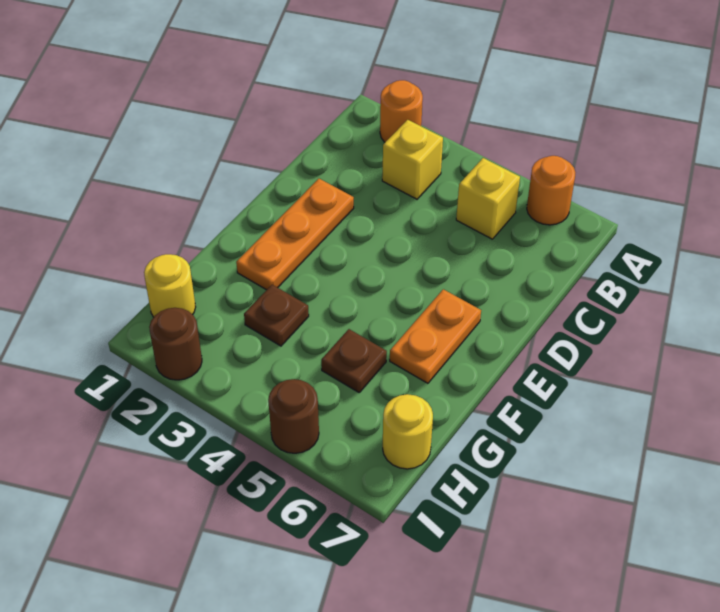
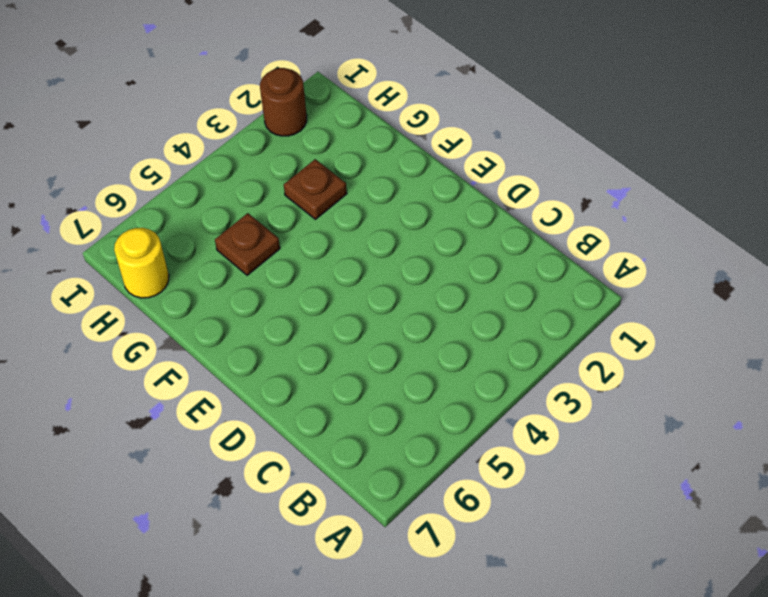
none -> orange round brick A2 level 1
none -> orange round brick A6 level 1
none -> yellow brick B3 level 1

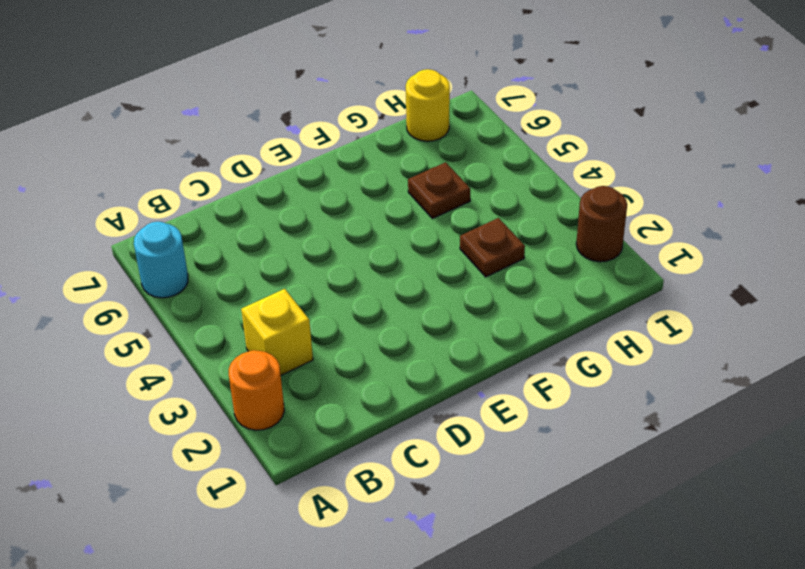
cyan round brick A6 level 1 -> orange round brick A6 level 1
none -> yellow brick B5 level 1
none -> orange plate D2:F2 level 1
none -> orange plate E6:F6 level 1

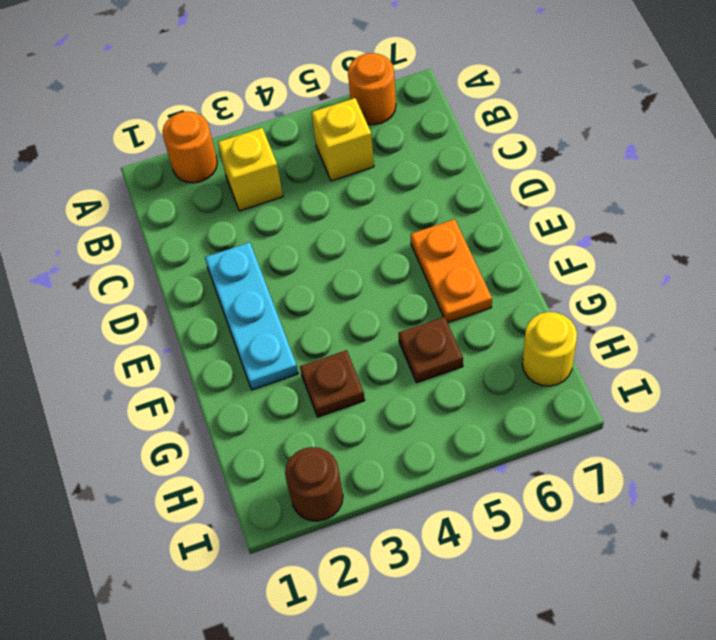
cyan plate D2:F2 level 1 -> orange plate D2:F2 level 1
none -> yellow round brick H1 level 1
none -> brown round brick I5 level 1

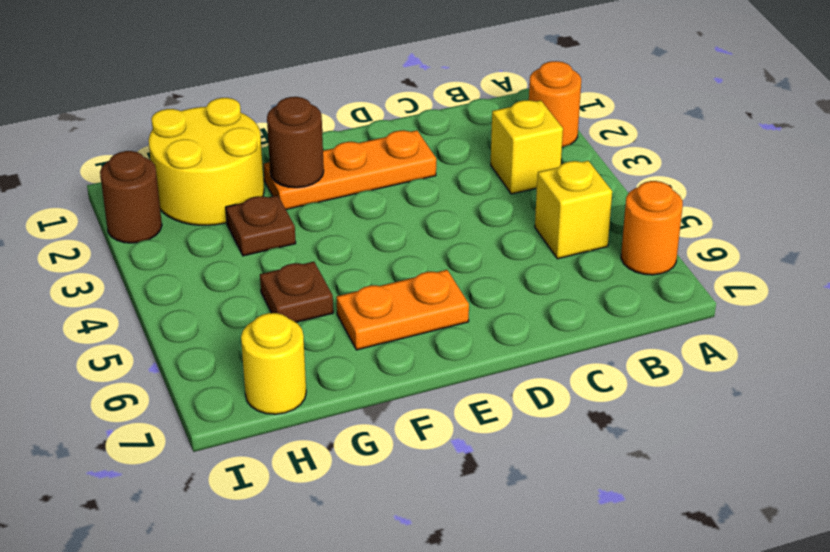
brown round brick F2 level 2 -> brown round brick I5 level 1
yellow round brick G1:H2 level 1 -> yellow round brick H1 level 1

